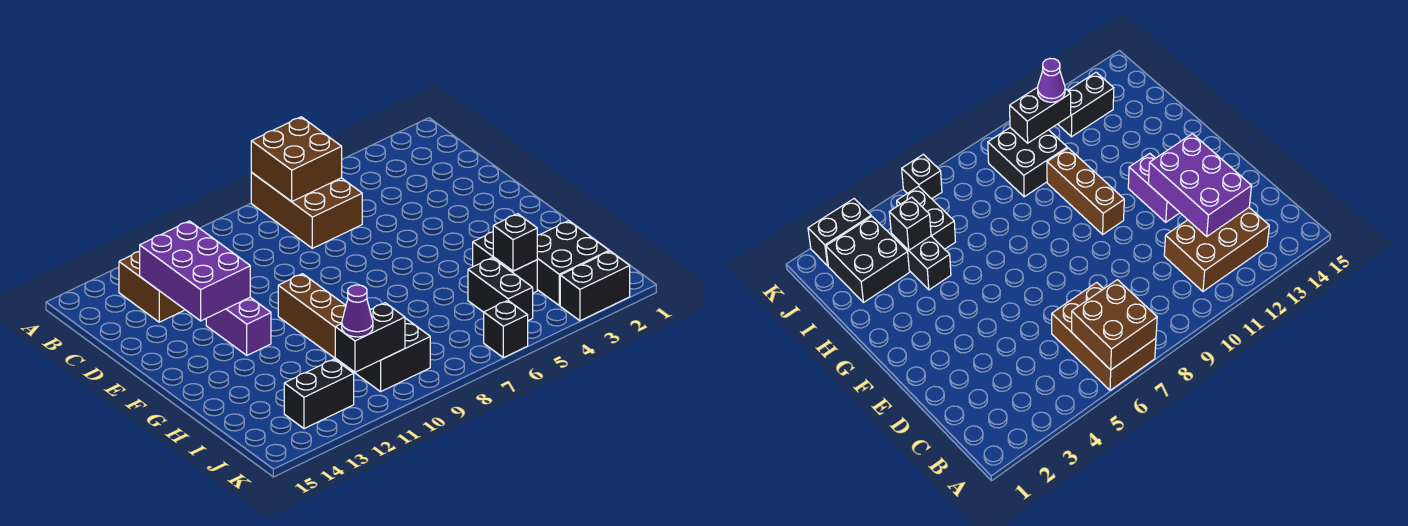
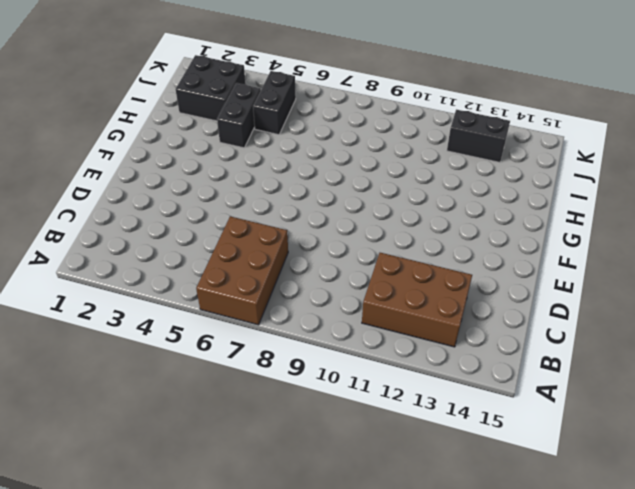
none -> purple brick E12:F12 level 1
none -> brown brick F10:H10 level 1
none -> black brick I9:J10 level 1

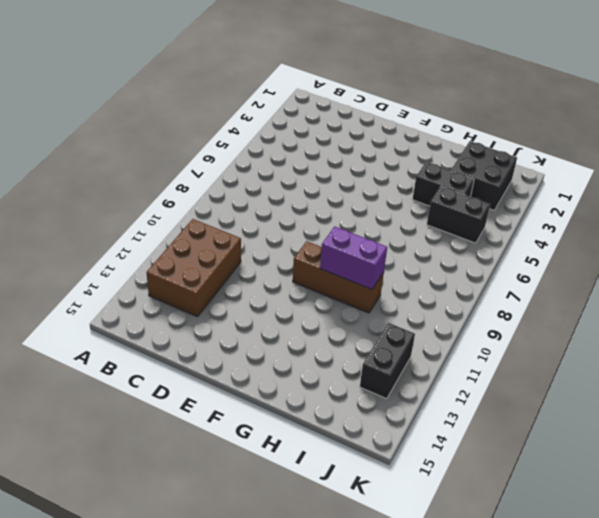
purple brick G10:H10 level 2 -> purple brick E12:F12 level 1
none -> brown brick A6:C7 level 1
none -> black brick I9:J10 level 1
none -> black brick K2:K3 level 1

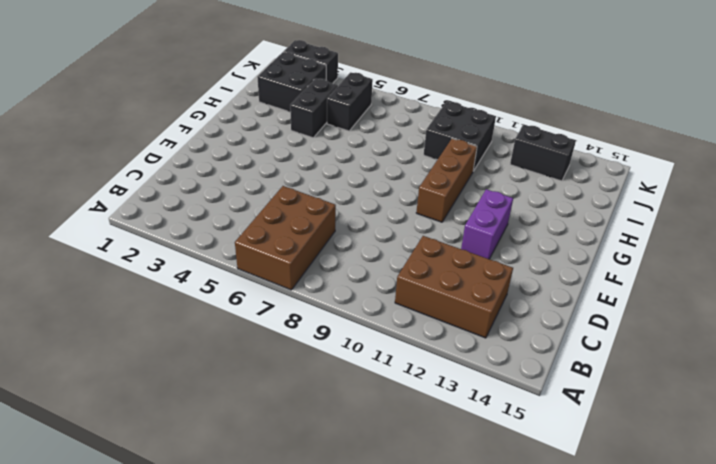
none -> black brick K6 level 1
none -> brown brick A6:B7 level 2
none -> purple brick C12:E13 level 2

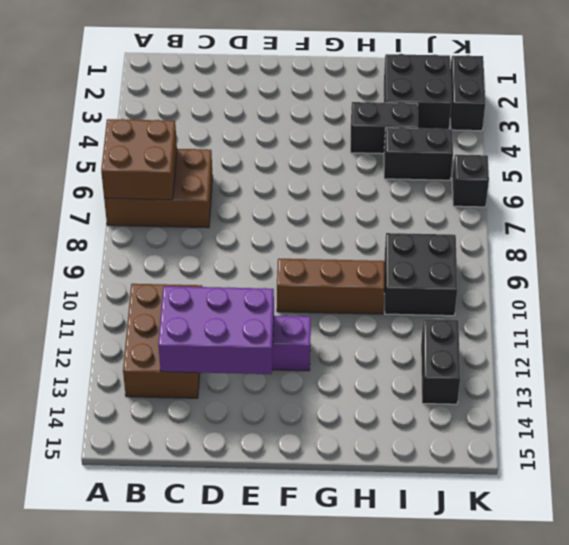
none -> black brick I4 level 2
none -> black brick J10:J11 level 2
none -> purple cone J11 level 3

